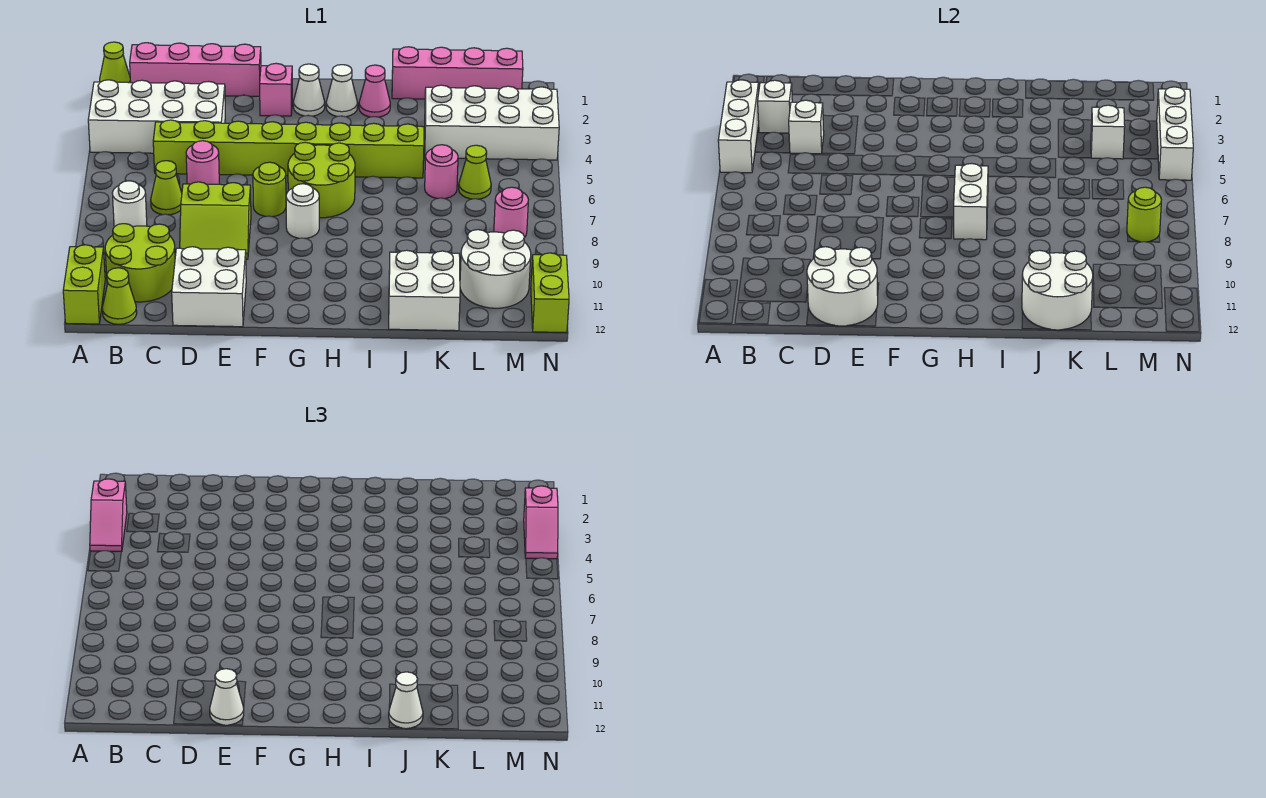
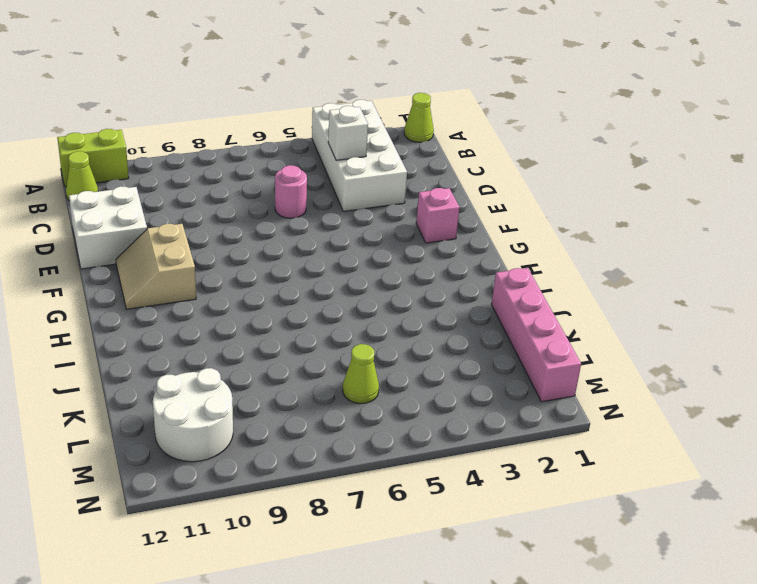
tan slope F10:G11 level 1 top 10 -> none
none -> pink brick B1:E1 level 1
none -> white round brick B8 level 1
none -> lime round brick B10:C11 level 1
none -> lime brick C5:J5 level 1

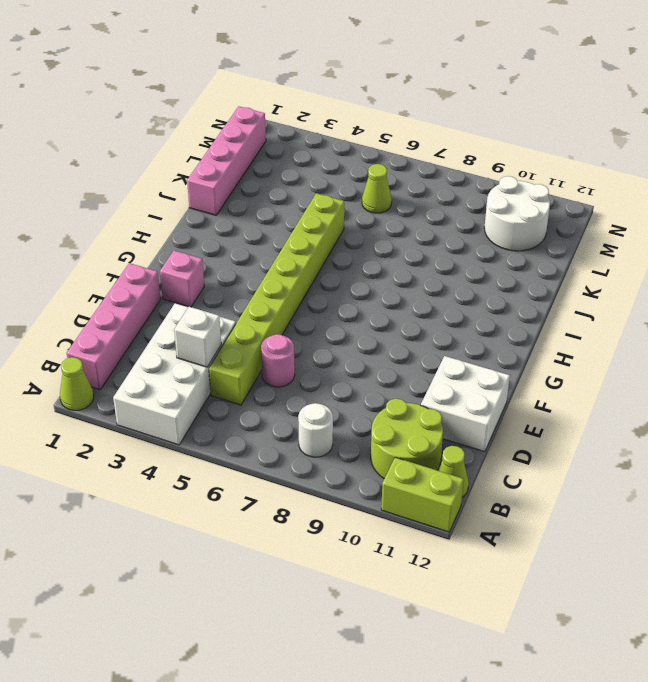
none -> lime cone C7 level 1
none -> lime slope D8:E9 level 1 top 8
none -> lime round brick F7 level 1
none -> white cone G2 level 1

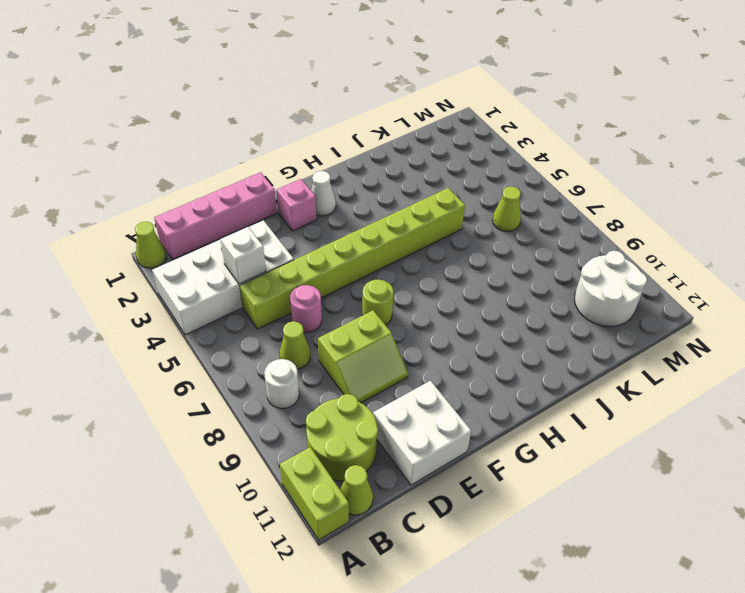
none -> lime round brick G6:H7 level 1
none -> white round brick G8 level 1
none -> white cone H2 level 1
none -> pink cone I2 level 1

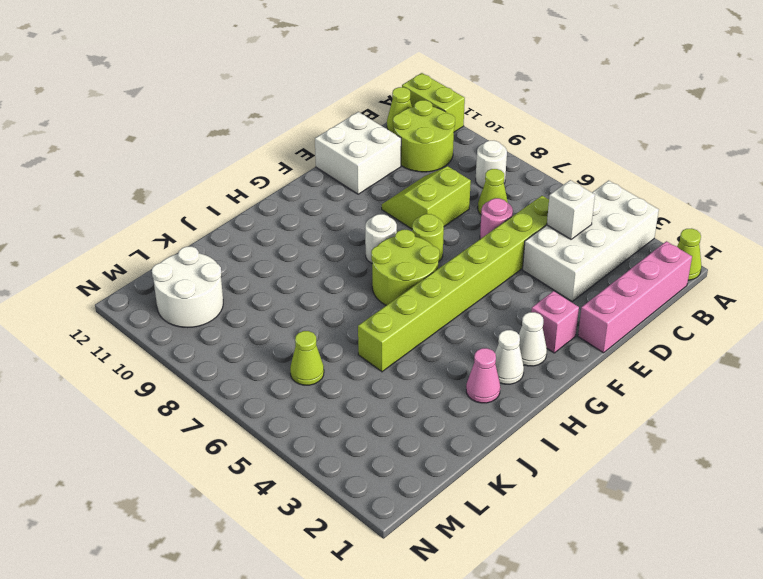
none -> pink brick J1:M1 level 1
none -> white brick J11:K12 level 1
none -> white brick K3:N4 level 1
none -> pink round brick K6 level 1

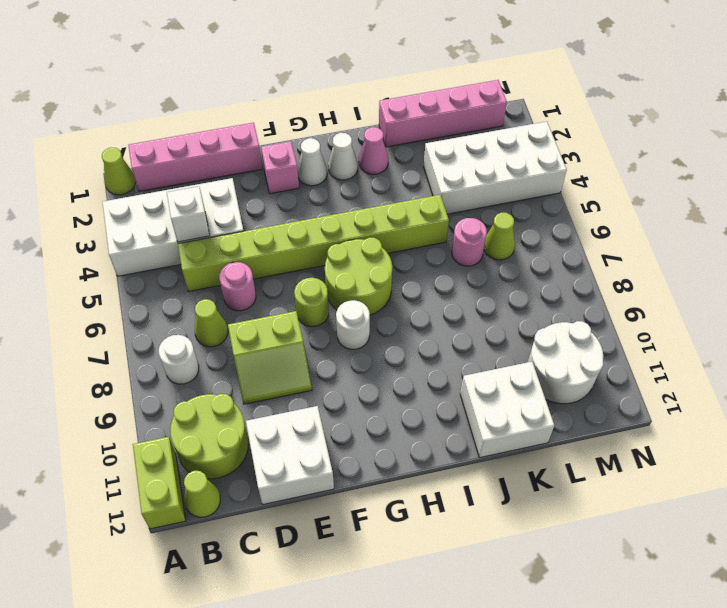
none -> pink round brick M8 level 1
none -> lime brick N11:N12 level 1
none -> white brick A3:A5 level 2
none -> white brick B3 level 2

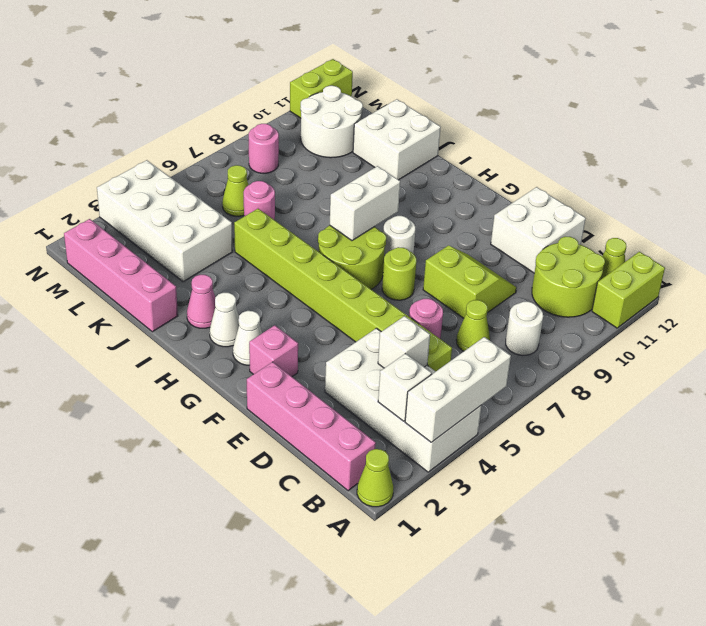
none -> white round brick D11:E12 level 2
none -> white round brick J11:K12 level 2
none -> white brick L4 level 2
none -> lime round brick M8 level 2

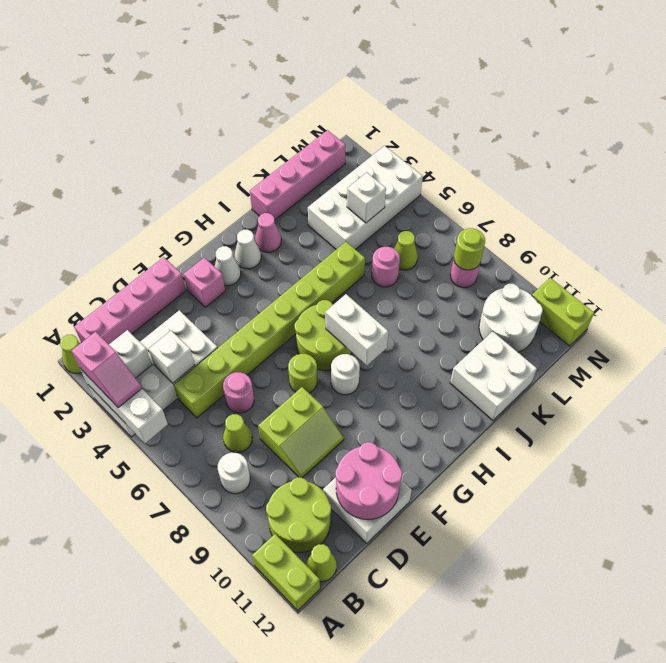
pink round brick D11:E12 level 2 -> white round brick D11:E12 level 2
none -> white round brick J11:K12 level 2
none -> white brick N3:N5 level 2
none -> white cone E12 level 3
none -> white cone J12 level 3

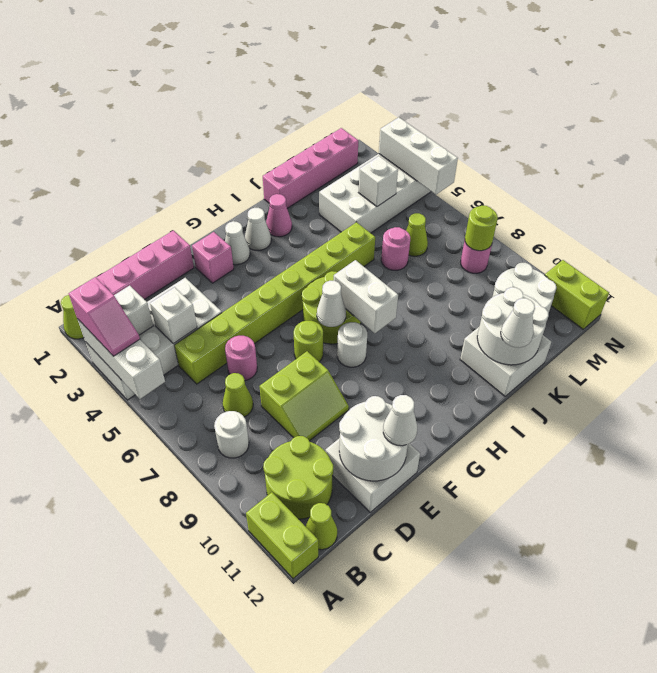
white cone G7 level 2 -> none
none -> pink slope N3:N4 level 3 top 3

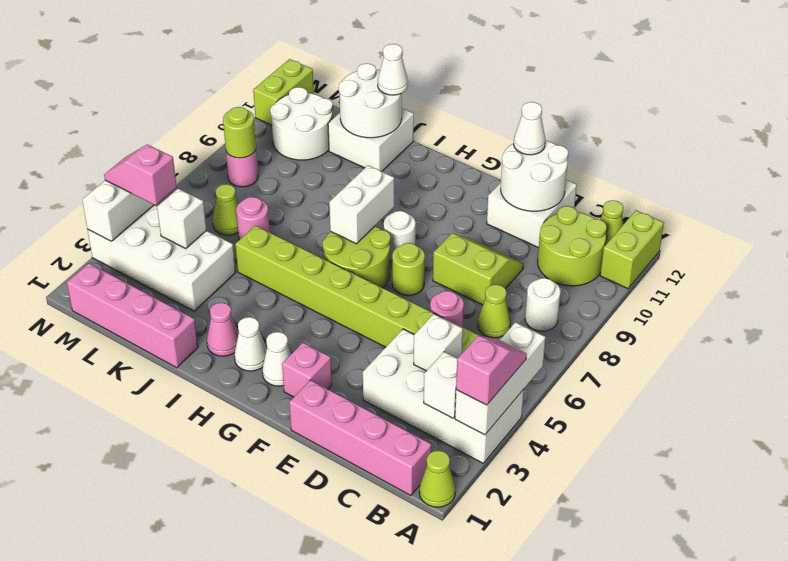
pink slope M4:N4 level 3 top M -> pink slope N3:N4 level 3 top 3

